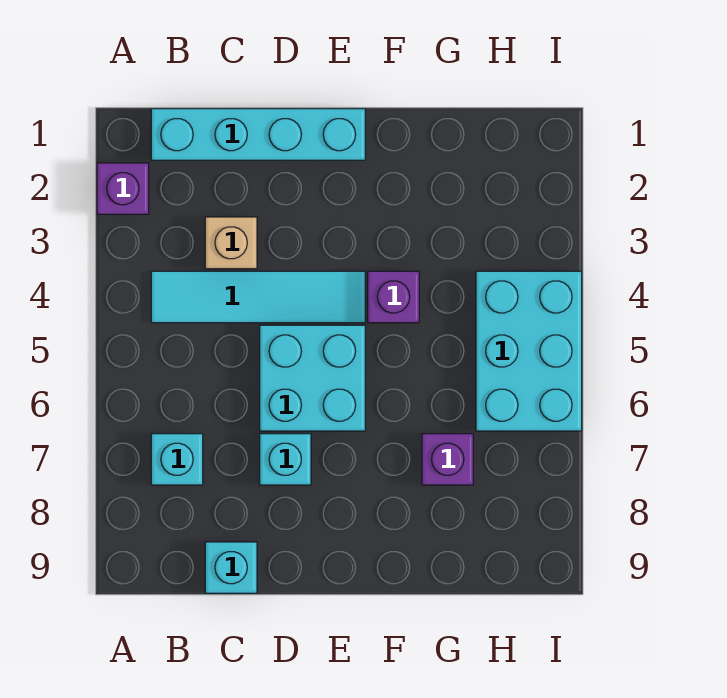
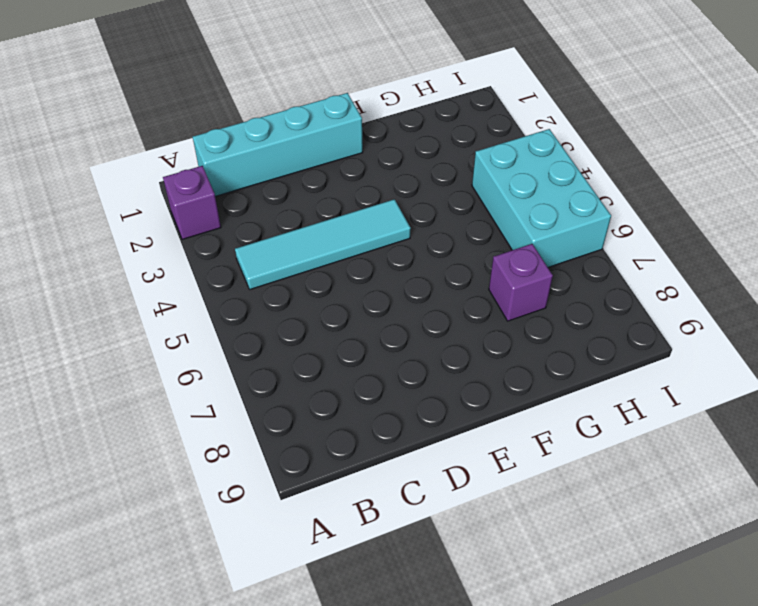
none -> cyan brick B7 level 1
none -> tan brick C3 level 1

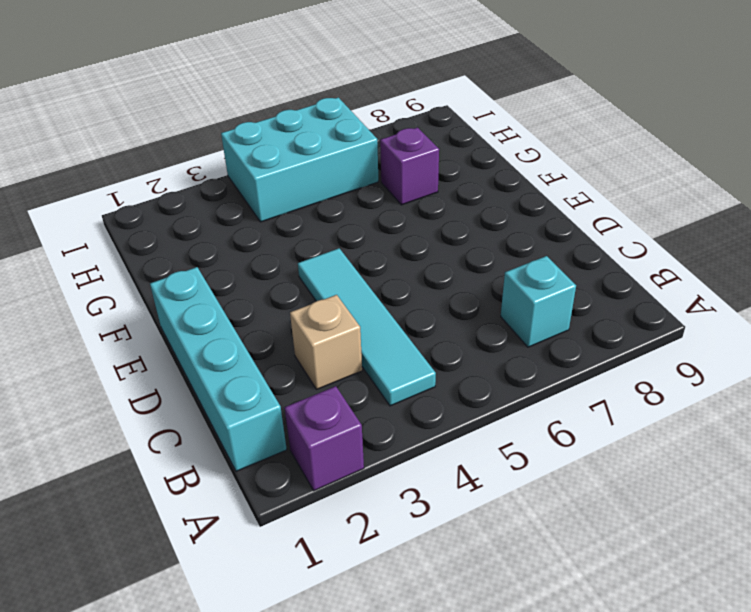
none -> cyan brick C9 level 1
none -> cyan brick D5:E6 level 1

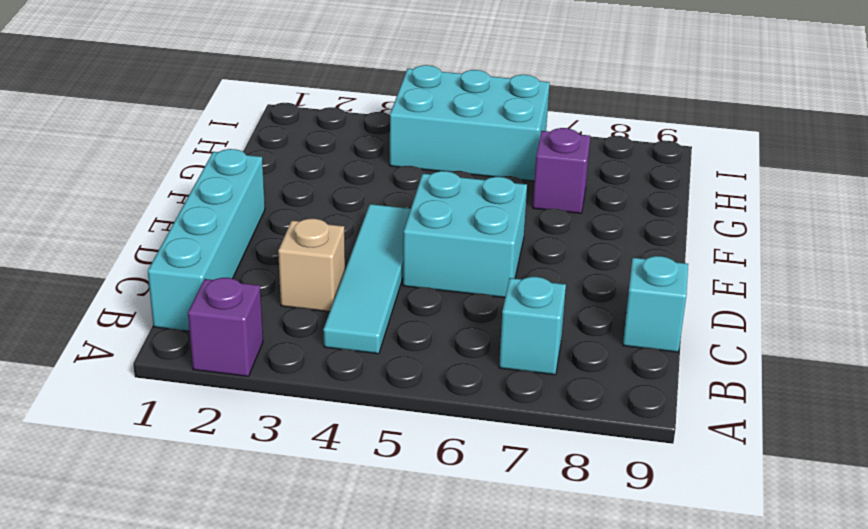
none -> cyan brick D7 level 1
none -> purple brick F4 level 1

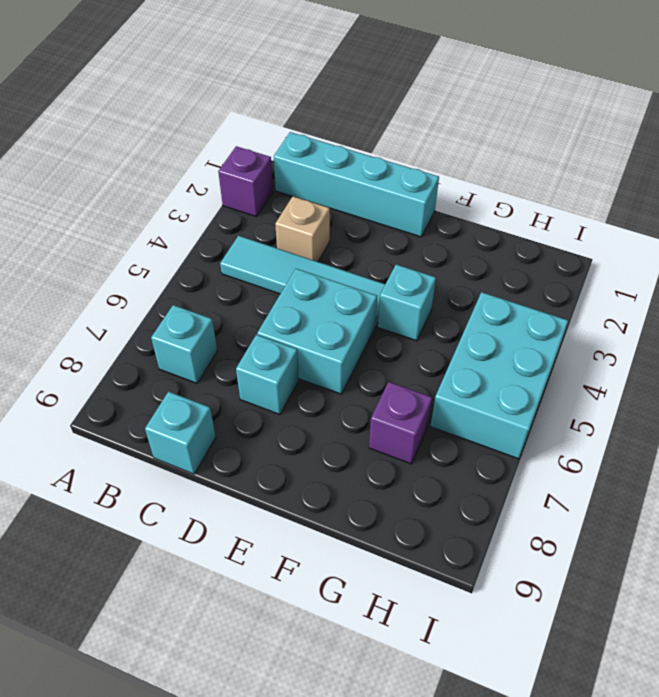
cyan brick F4 level 1 -> purple brick F4 level 1

